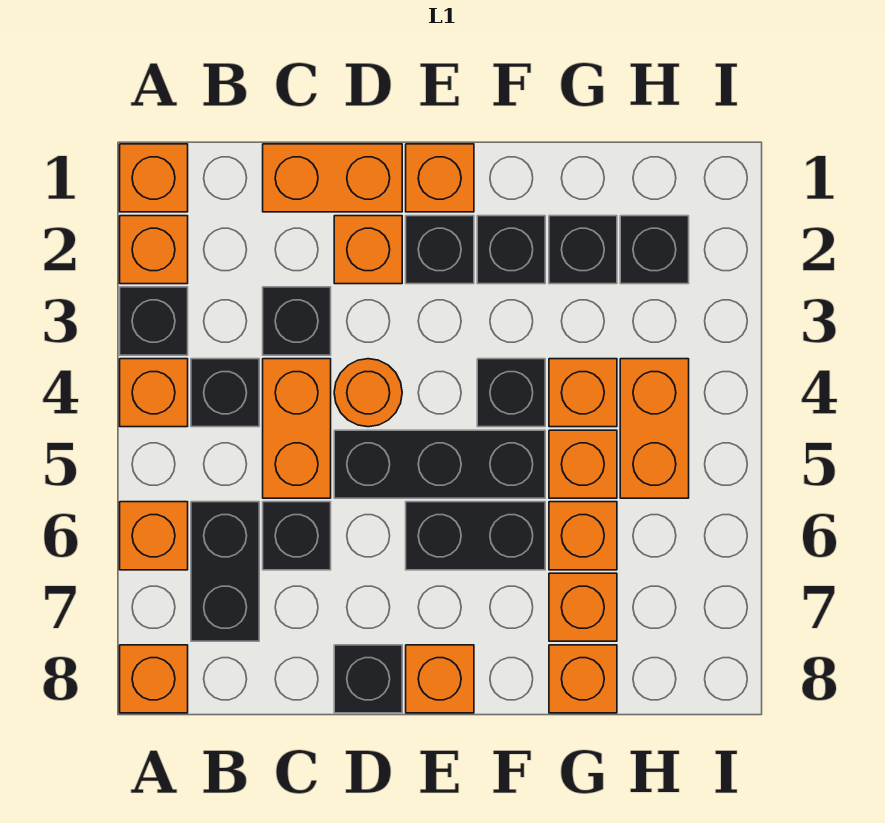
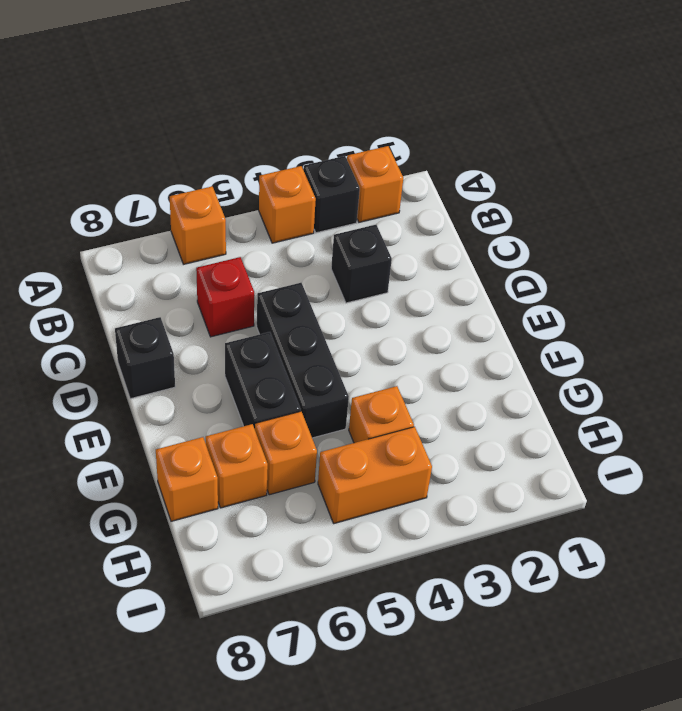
red brick C6 level 1 -> black brick C6 level 1
none -> orange brick A1 level 1
none -> orange brick A8 level 1
none -> black brick B4 level 1
none -> black brick B6:B7 level 1

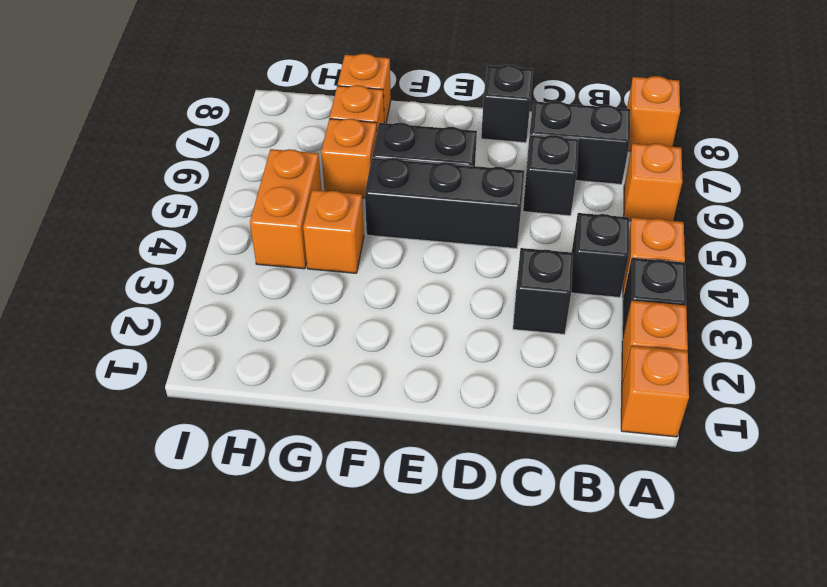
black brick B7:C7 level 1 -> black brick B6:B7 level 1
none -> orange brick C1:D1 level 1
none -> orange brick C4:C5 level 1
none -> orange brick D2 level 1
none -> orange round brick D4 level 1

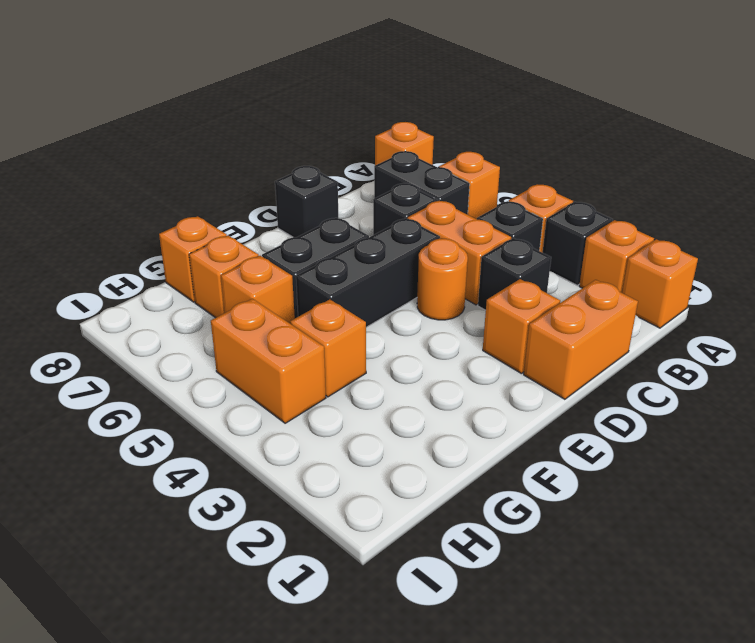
none -> orange brick E1 level 1
none -> black brick E2 level 1
none -> orange brick E8 level 1
none -> black brick F2 level 1

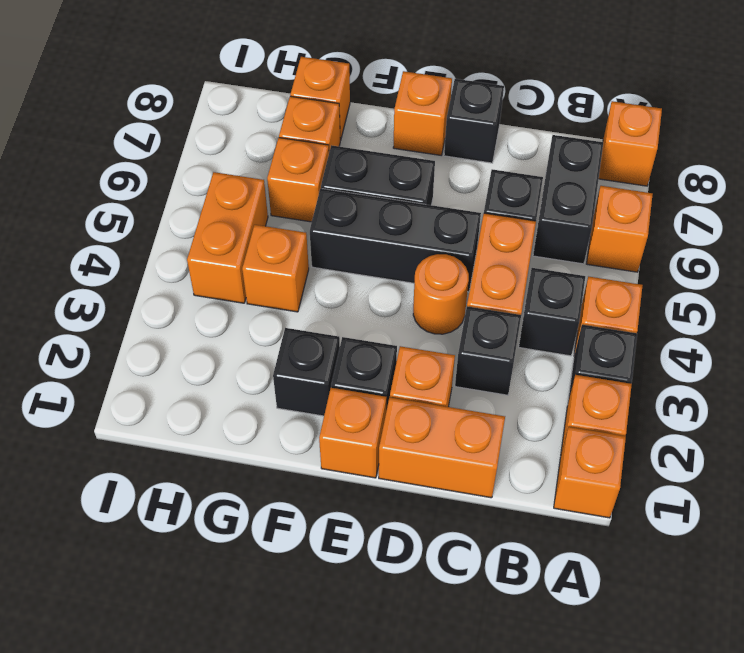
none -> black brick F4 level 1
none -> black brick G2 level 1
none -> orange brick G5 level 1
none -> black brick H2 level 1

